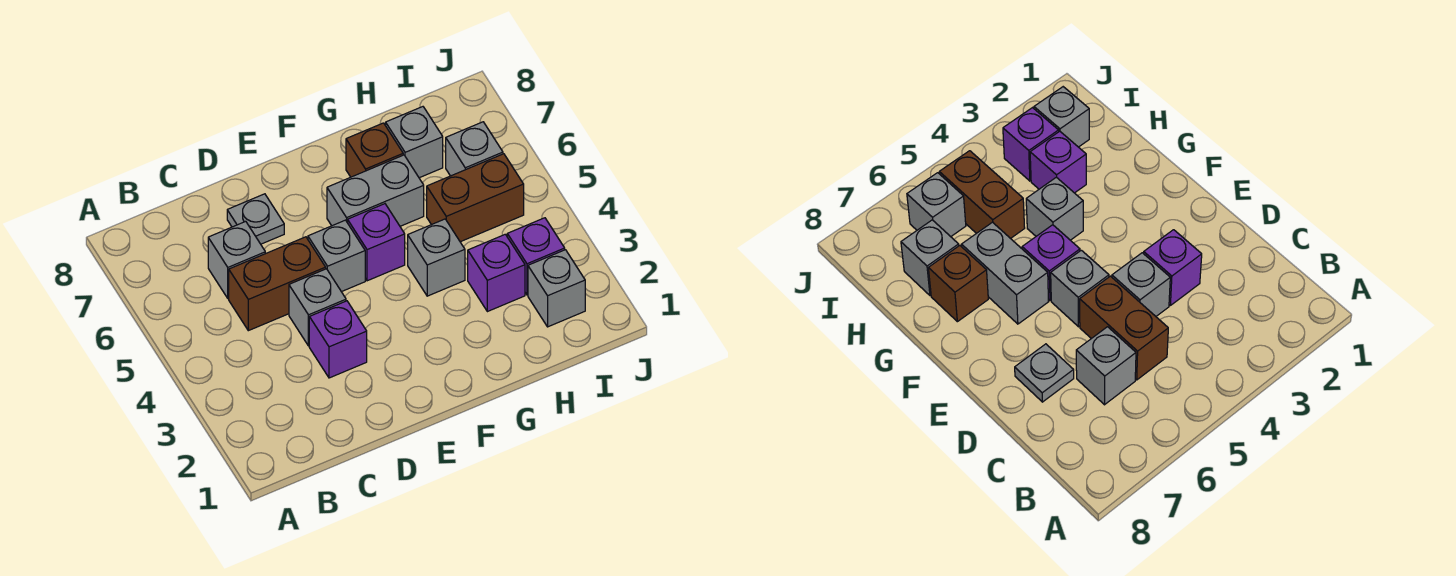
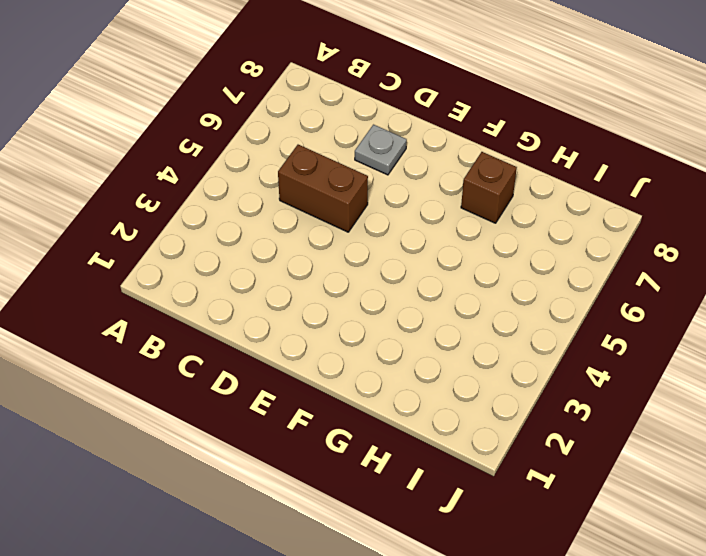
none -> grey brick C6 level 1
none -> purple brick D3 level 1
none -> grey brick D4 level 1

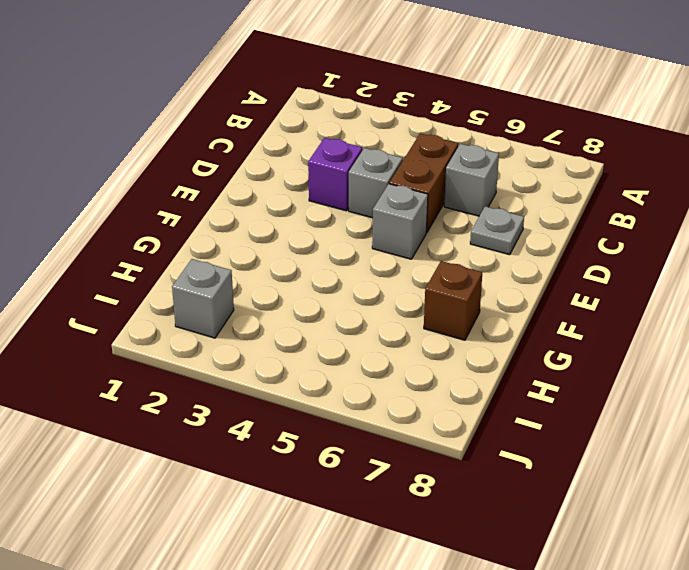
none -> purple brick F5 level 1
none -> grey brick F6:G6 level 1
none -> grey brick G4 level 1

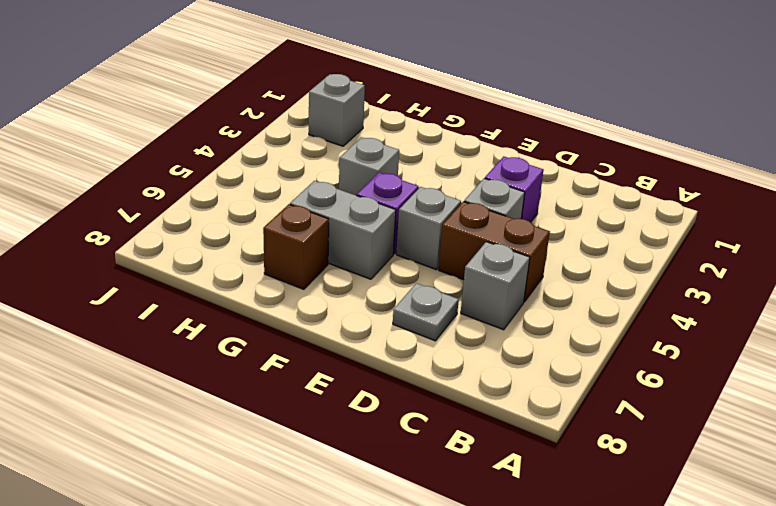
none -> purple brick H3 level 1
none -> brown brick H5:I5 level 1
none -> grey brick H7 level 1

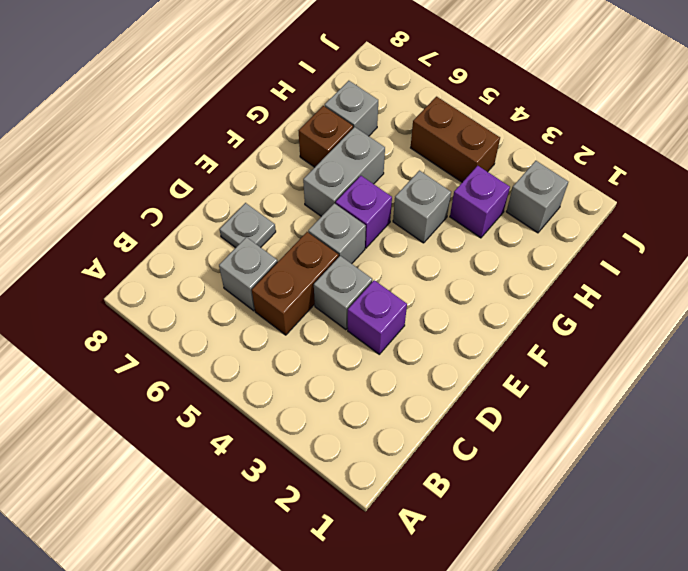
brown brick I4:I5 level 1 -> brown brick H5:I5 level 1
none -> purple brick I3 level 1
none -> grey brick I6 level 1

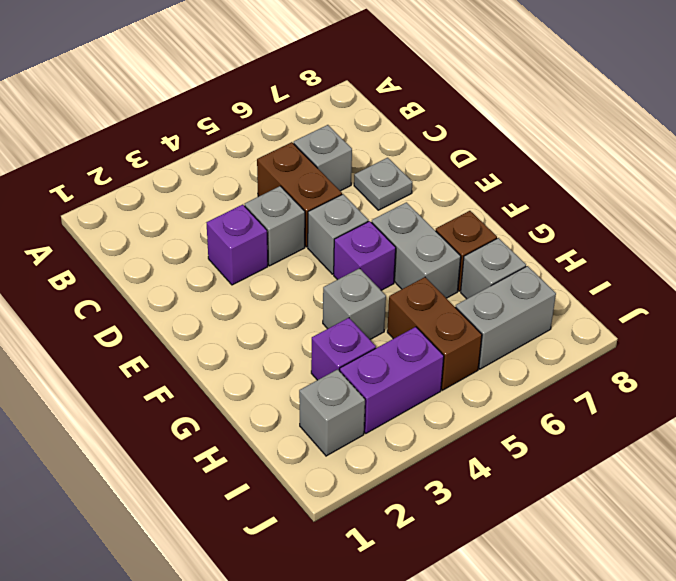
purple brick I3:I4 level 1 -> purple brick I3 level 1
grey brick I6:I7 level 1 -> grey brick I6 level 1

